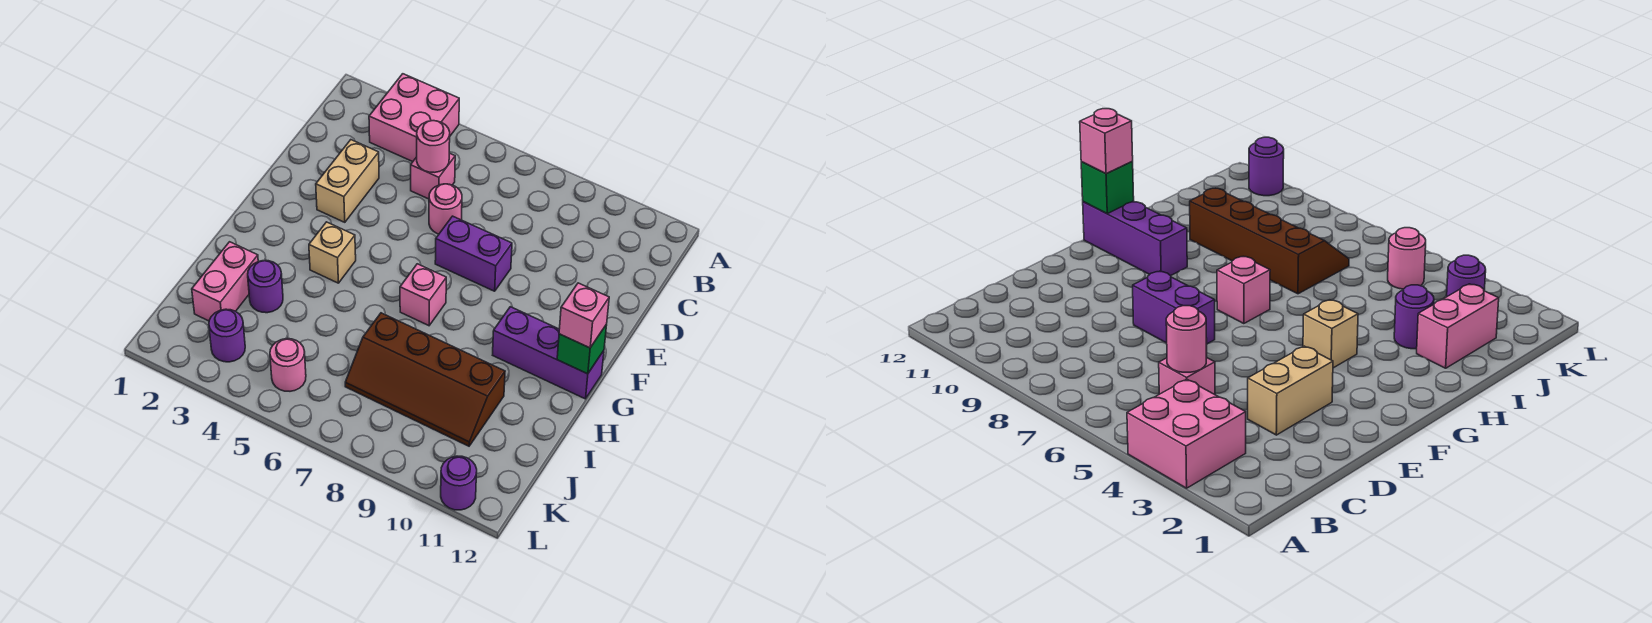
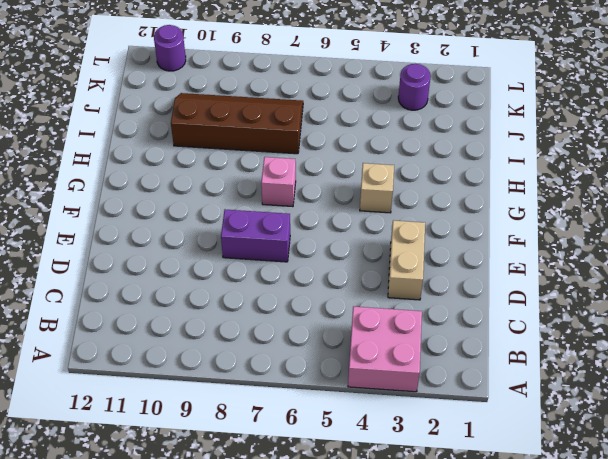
none -> pink brick C5 level 1
none -> pink round brick D6 level 1
none -> purple brick G10:G12 level 1

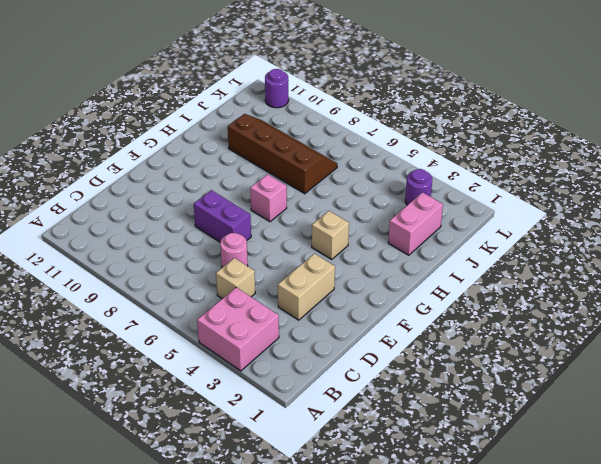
tan brick C5 level 1 -> pink brick C5 level 1
none -> purple brick G10:G12 level 1
none -> purple round brick I3 level 1
none -> pink round brick K5 level 1

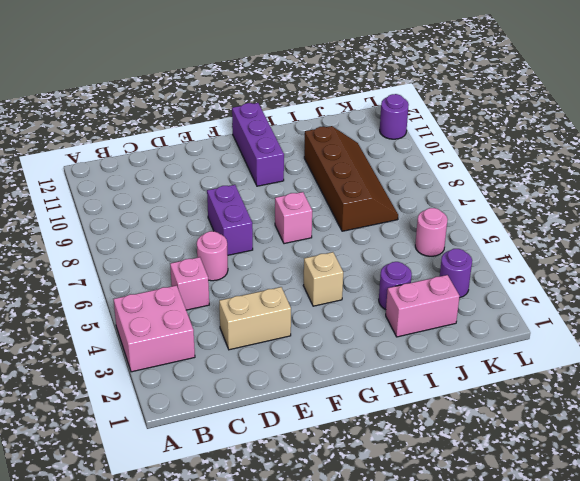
none -> pink round brick C5 level 2
none -> green brick G12 level 2
none -> pink brick G12 level 3

